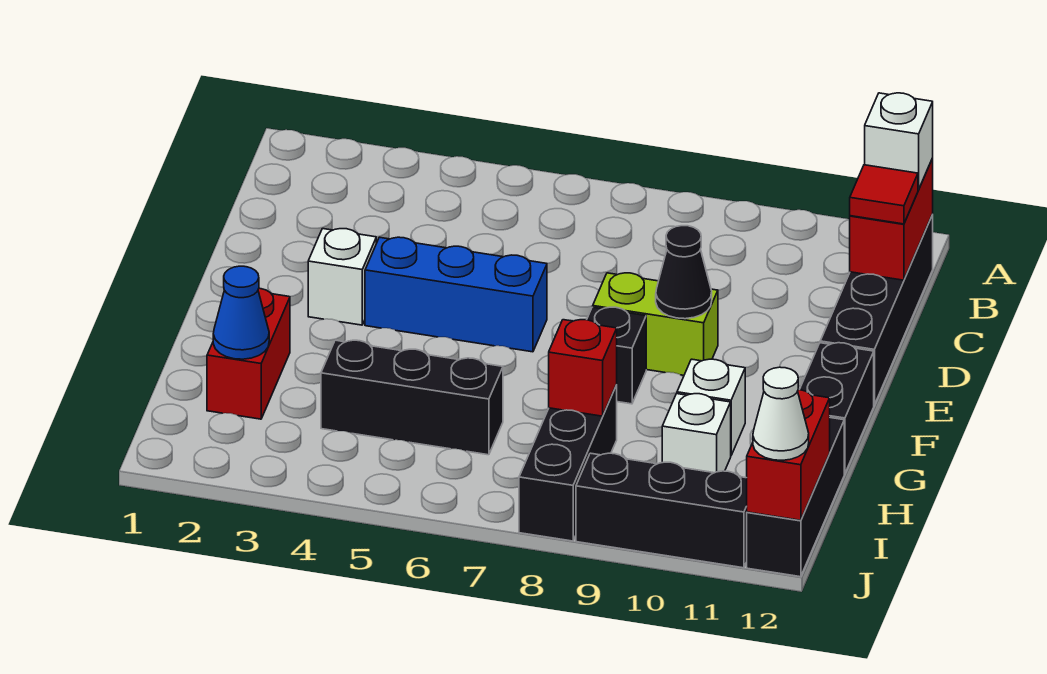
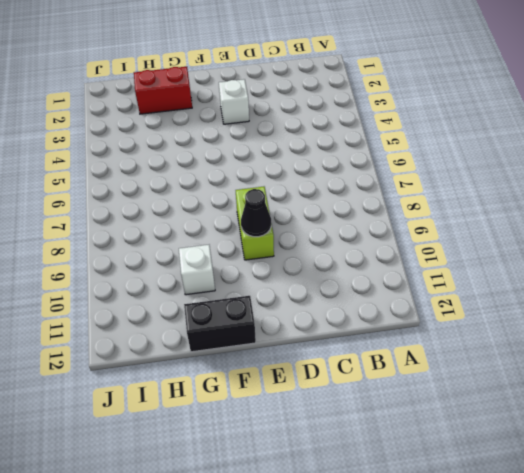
none -> black brick B12:E12 level 1
none -> blue brick E4:E6 level 1
none -> black brick F8 level 1

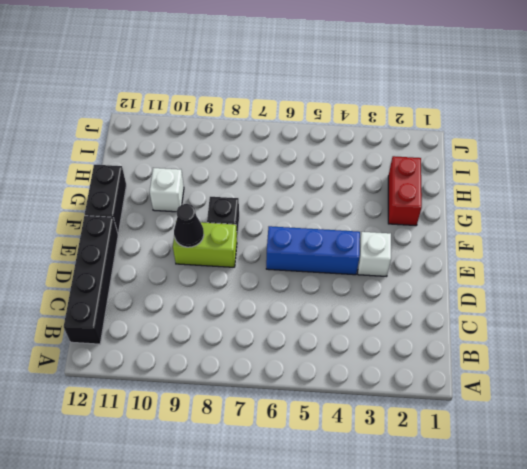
none -> black brick H4:H6 level 1
none -> black brick H8:J8 level 1
none -> white brick H10 level 1

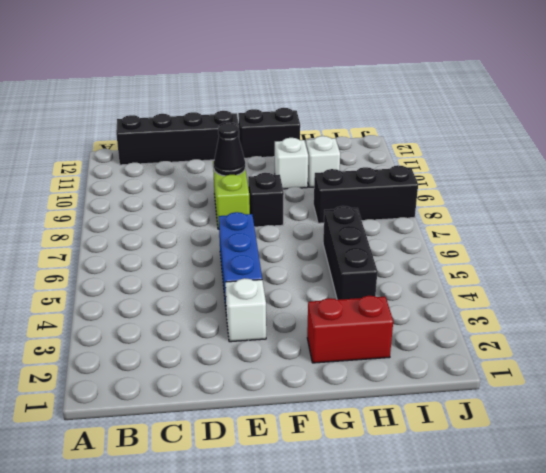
none -> black brick H12:J12 level 1
none -> black brick J9:J11 level 1
none -> red brick B12:C12 level 2

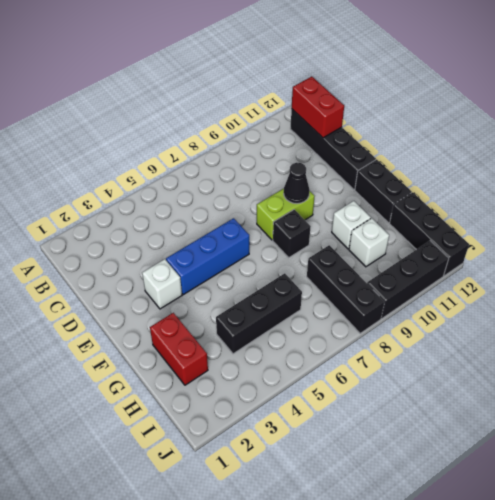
none -> blue cone H2 level 2
none -> red brick H8 level 2
none -> red brick I12:J12 level 2

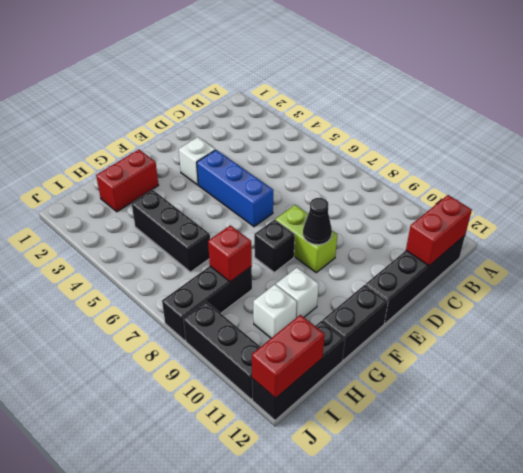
none -> blue cone H2 level 2
none -> white brick B12 level 3
none -> red tile C12 level 3

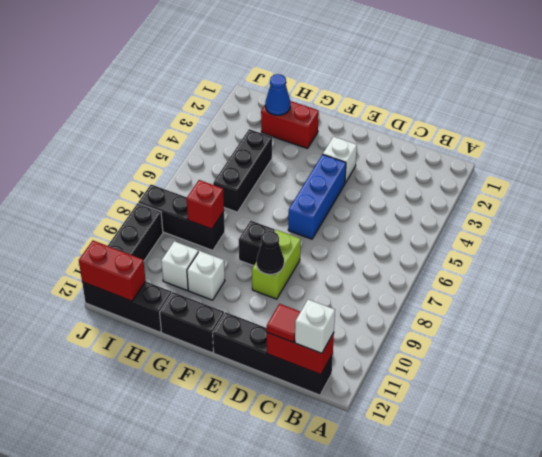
none -> white cone J12 level 3

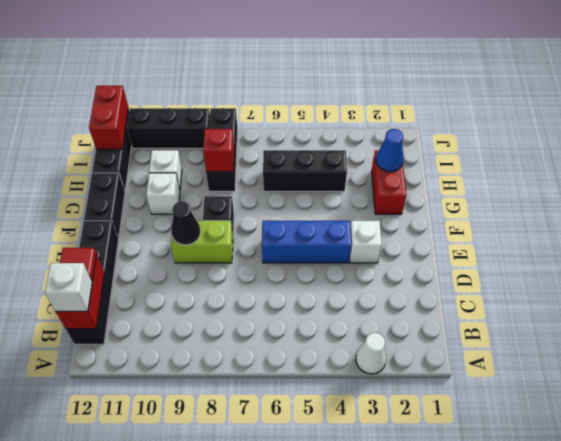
white cone A3 level 1 -> white cone J12 level 3

